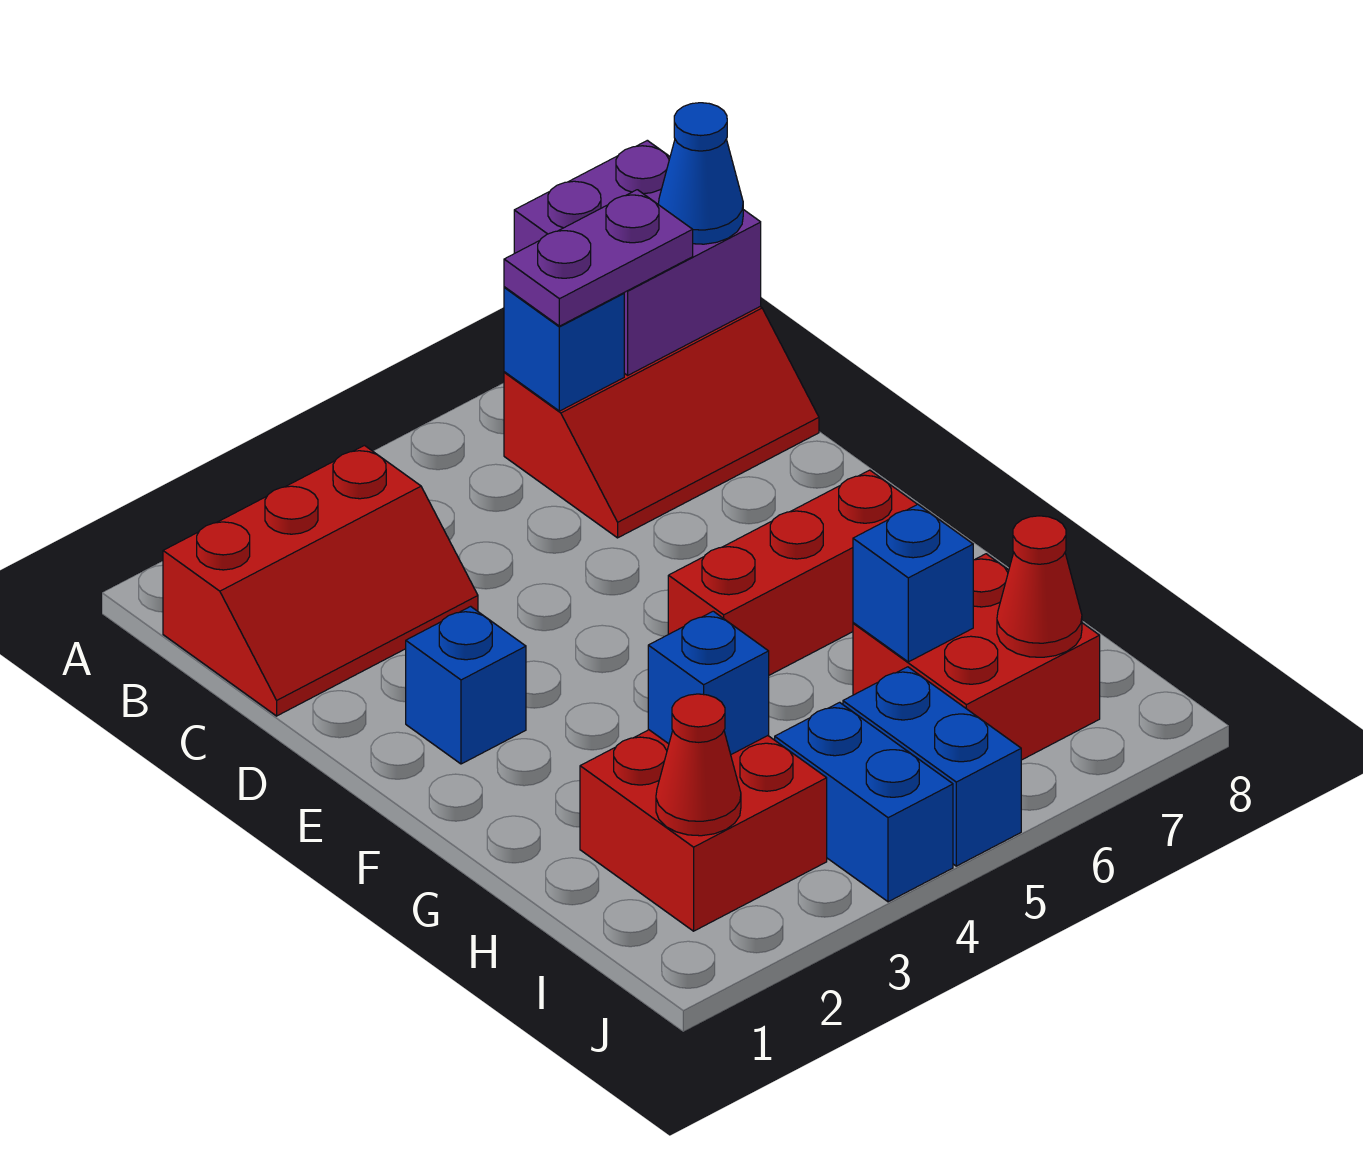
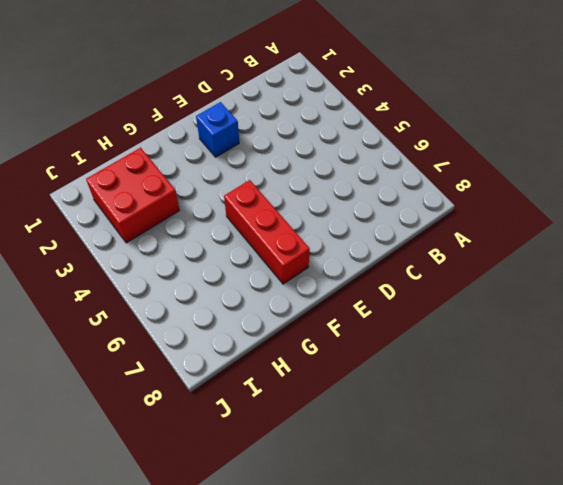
none -> red slope B1:C3 level 1 top B
none -> red slope B6:C8 level 1 top B
none -> red brick H6:I7 level 1

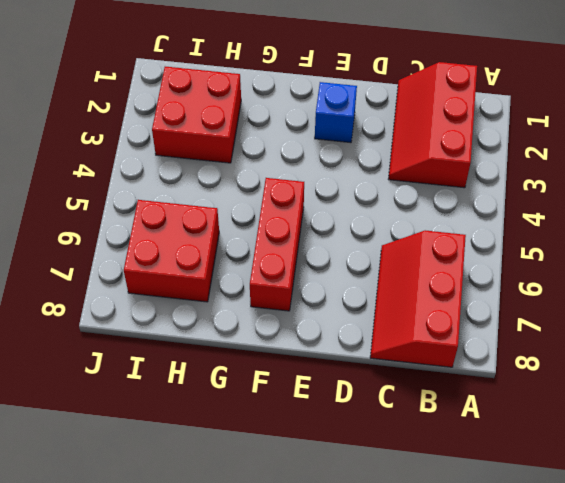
none -> blue brick I4:J4 level 1
none -> blue brick I5:J5 level 1
none -> purple brick A7:B8 level 2

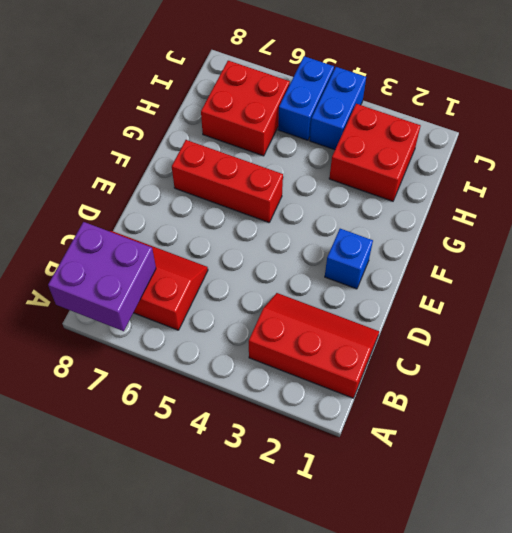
none -> blue brick B6 level 2
none -> blue brick H3 level 2
none -> blue brick H6 level 2

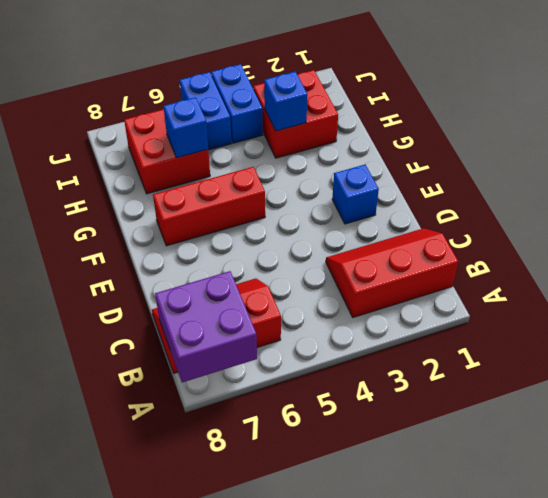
none -> blue brick B6 level 2
none -> red cone I2 level 2
none -> red cone I7 level 2

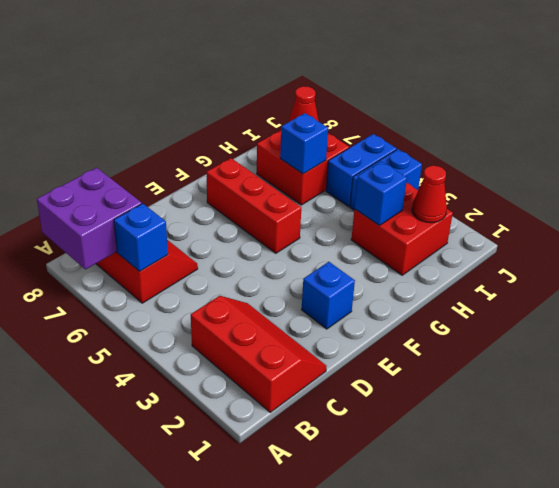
none -> purple plate B6:B7 level 3
none -> blue cone B8 level 3

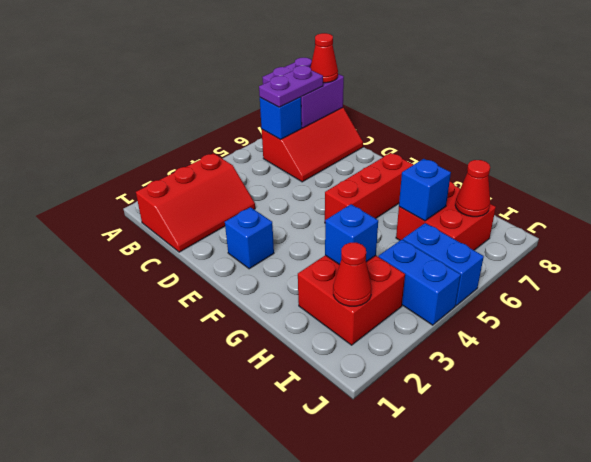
red cone B8 level 3 -> blue cone B8 level 3

